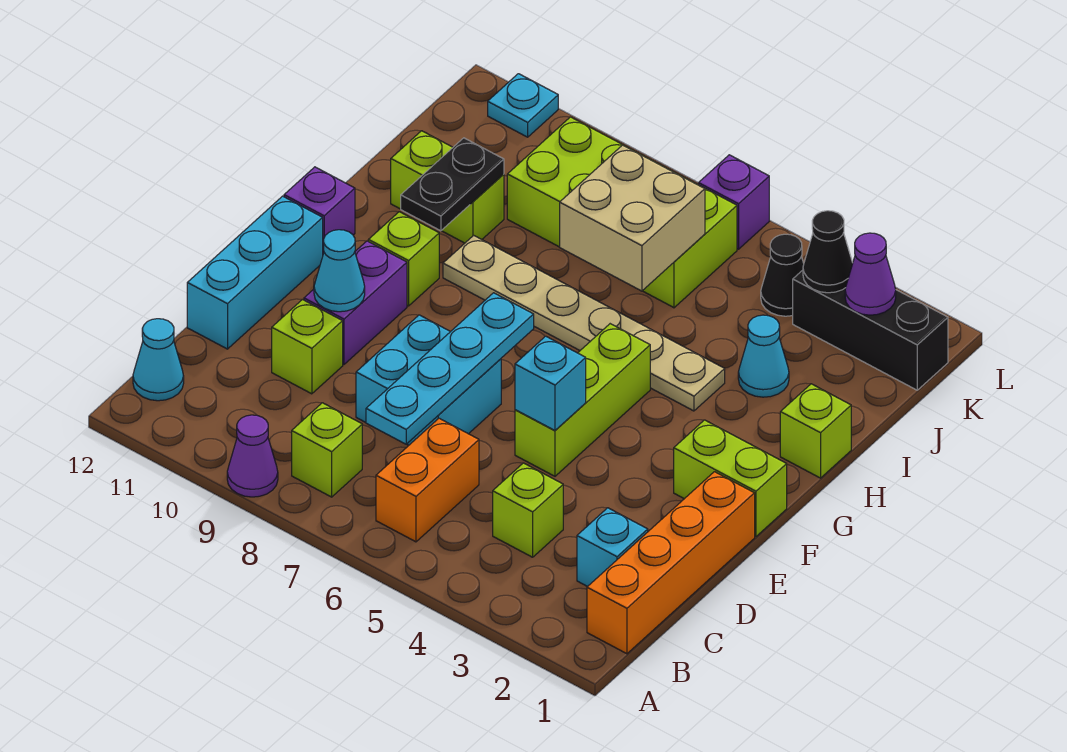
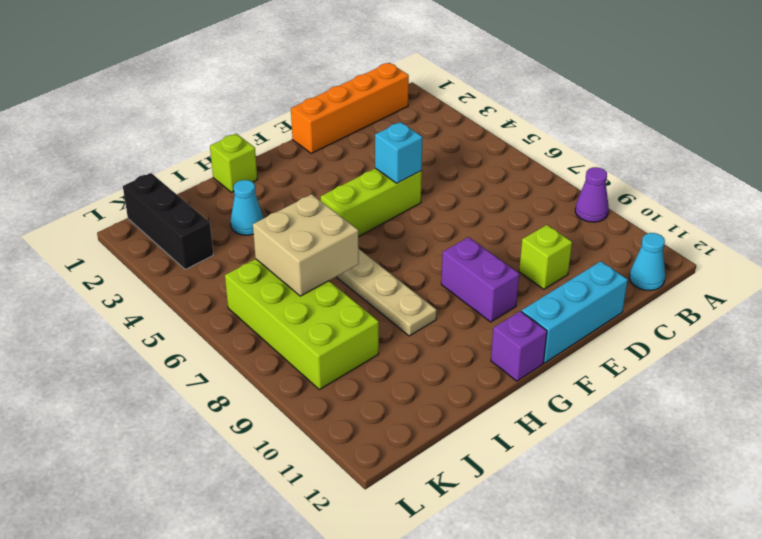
purple brick F9:F10 level 1 -> purple brick E10:F10 level 1
none -> orange brick B6:C6 level 1
none -> lime brick B8 level 1
none -> cyan brick C2 level 1
none -> lime brick C4 level 1

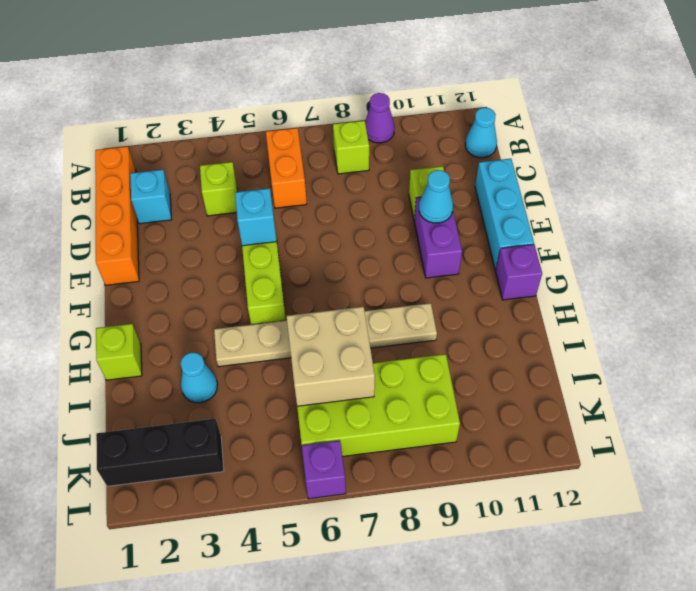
none -> cyan brick D7:E8 level 1
none -> lime brick F1:F2 level 1
none -> lime brick G10 level 1
none -> lime brick I10:I11 level 1

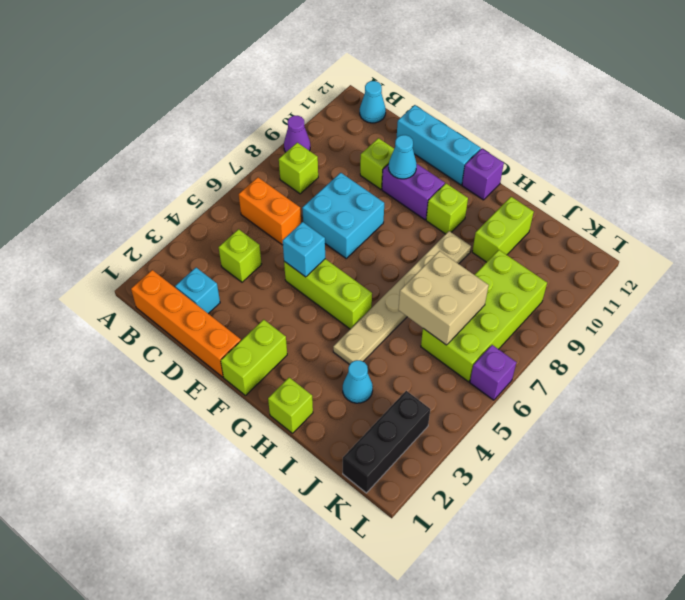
none -> black cone K4 level 1
none -> cyan plate L11 level 1
none -> cyan plate C7:F7 level 2
none -> black plate H10:I10 level 2

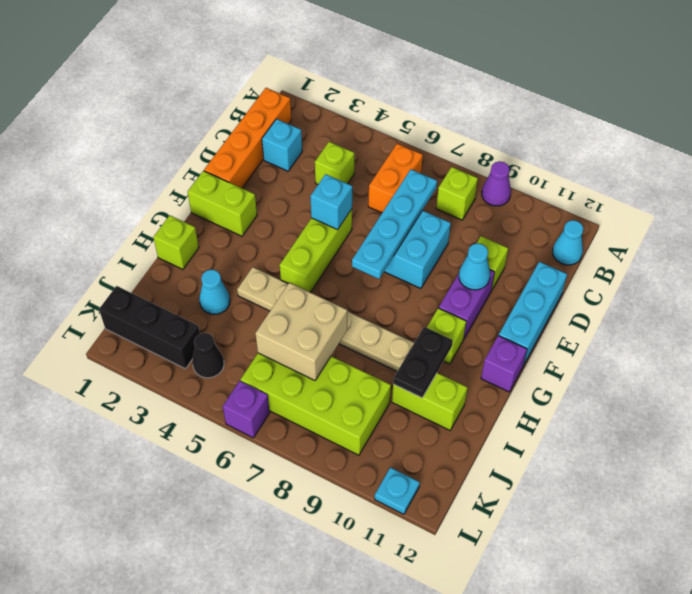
none -> purple cone K2 level 2
none -> black cone K3 level 2

